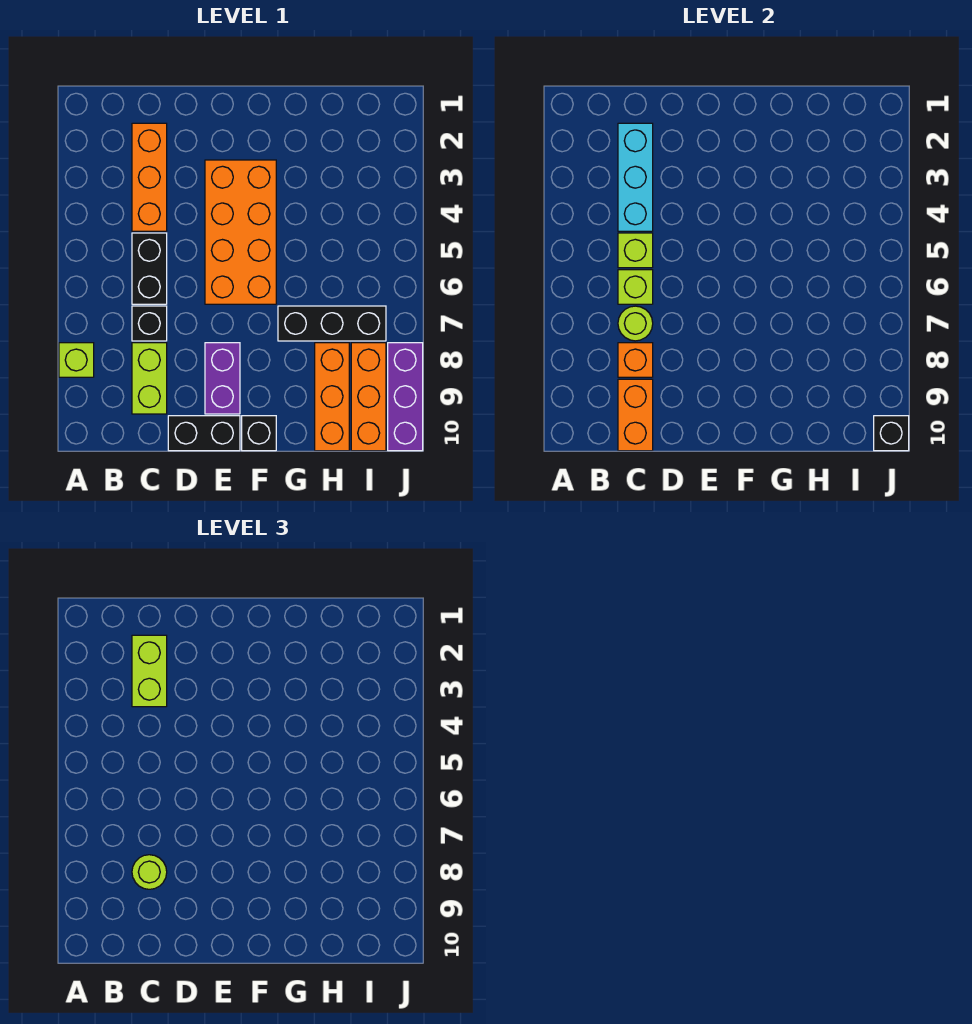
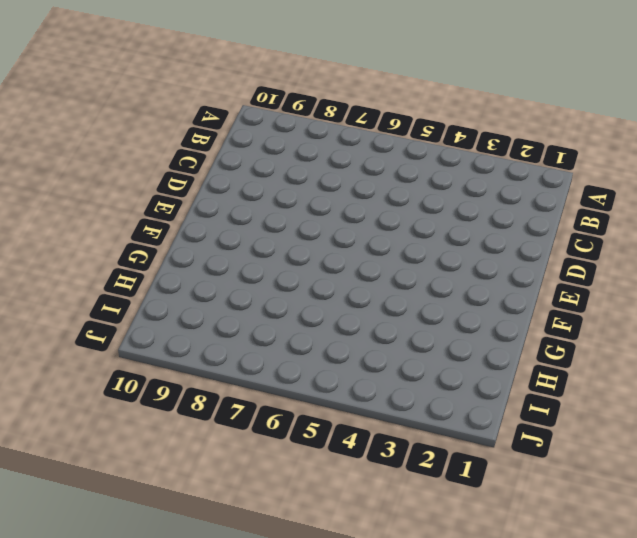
none -> lime brick A8 level 1
none -> orange brick C2:C4 level 1
none -> black brick C5:C6 level 1

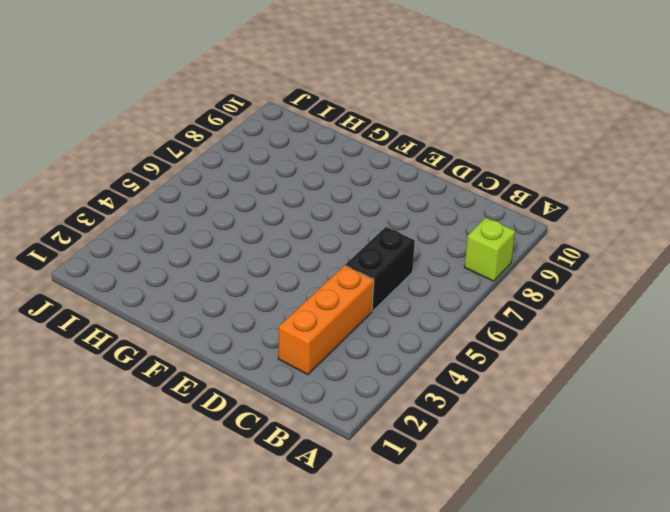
none -> black brick C7 level 1
none -> lime brick C8:C9 level 1
none -> black brick D10:E10 level 1

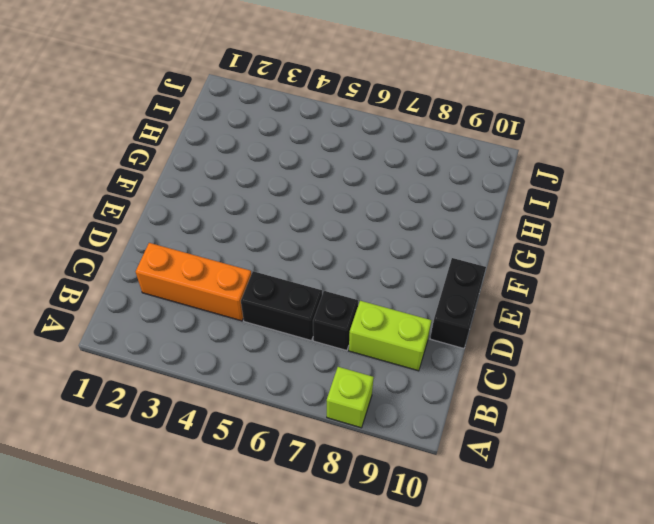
none -> orange brick E3:F6 level 1
none -> purple brick E8:E9 level 1
none -> black brick F10 level 1

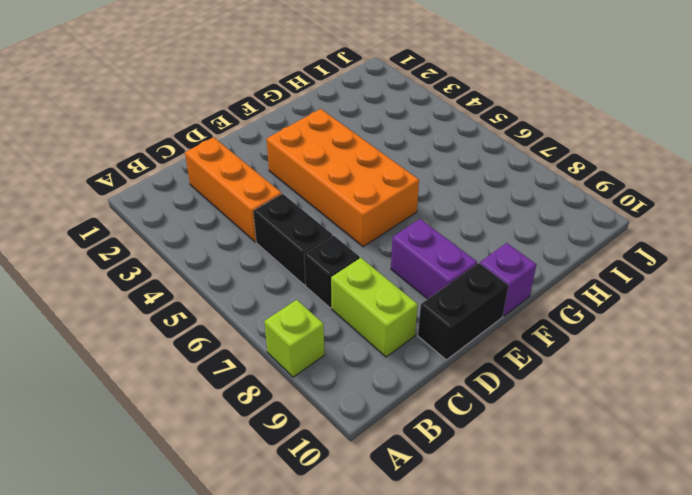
purple brick F10 level 1 -> black brick F10 level 1
none -> black brick G7:I7 level 1
none -> orange brick H8:H10 level 1
none -> orange brick I8:I10 level 1

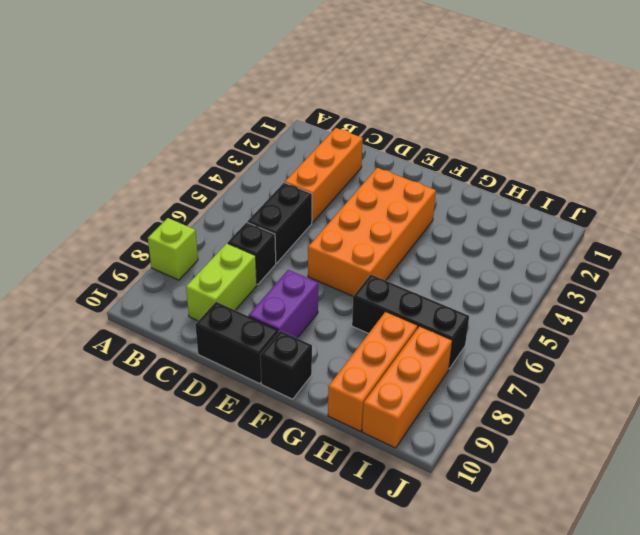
none -> purple brick J8:J10 level 1
none -> cyan brick C2:C4 level 2
none -> lime brick C5 level 2

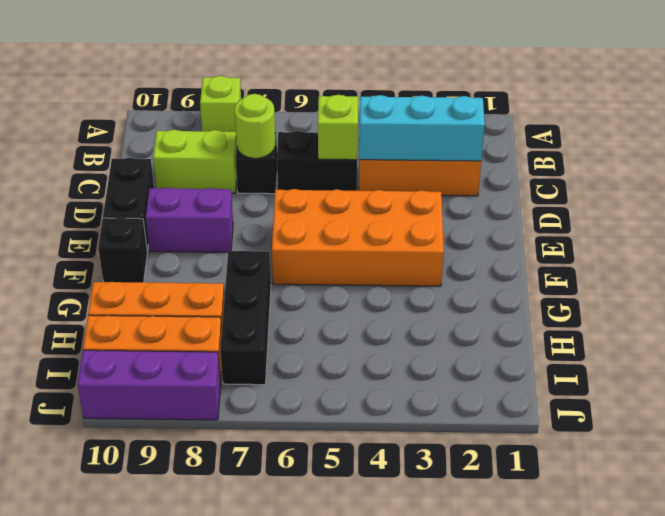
none -> lime brick C6 level 2
none -> orange brick C8 level 2
none -> orange brick C9:C10 level 2

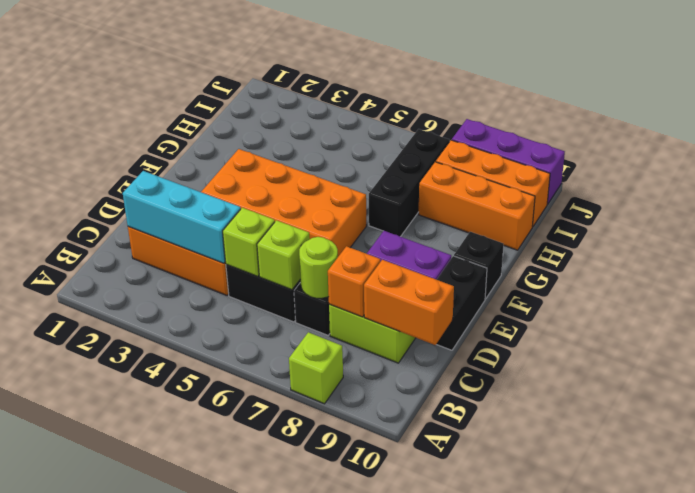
none -> black brick J10 level 2
none -> lime brick C2:C3 level 3
none -> lime round brick C8 level 3

